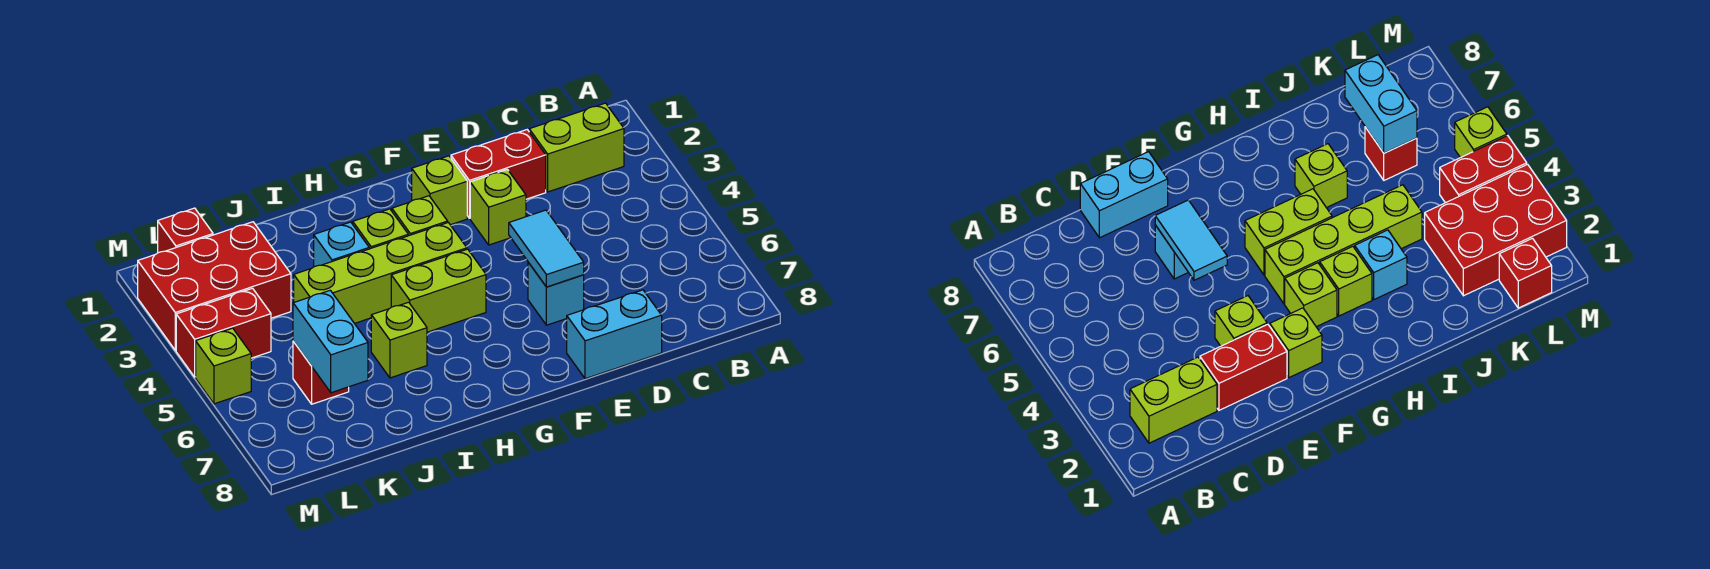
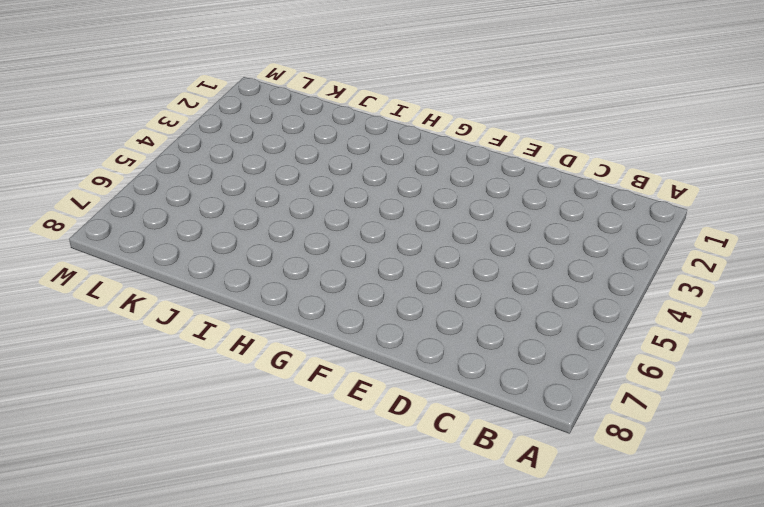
none -> lime brick B2:C2 level 1
none -> red brick D2:E2 level 1
none -> cyan brick D8:E8 level 1

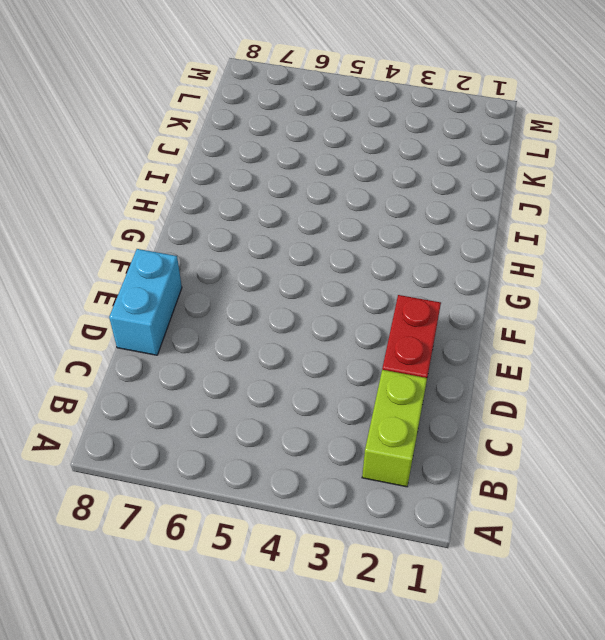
none -> lime brick E3 level 1
none -> cyan brick E6 level 1
none -> lime brick F2 level 1

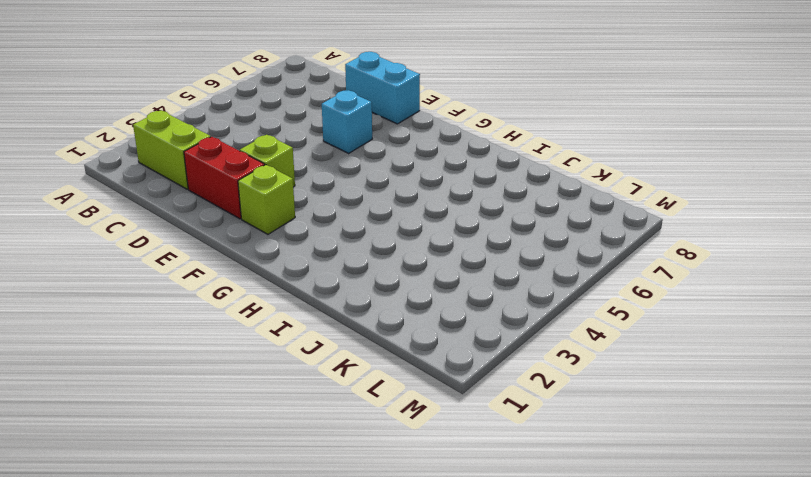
none -> lime brick G3 level 1
none -> lime brick G4:J4 level 1
none -> lime brick G5:H5 level 1

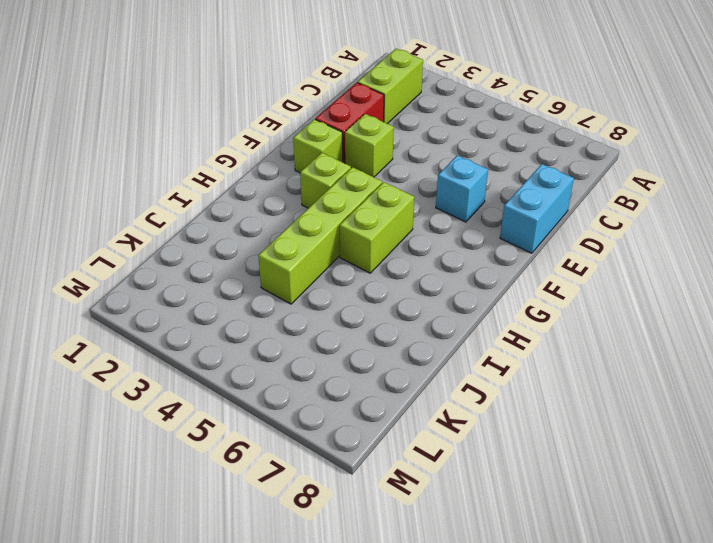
none -> lime brick H3 level 1
none -> cyan brick I3 level 1
none -> lime brick I6 level 1

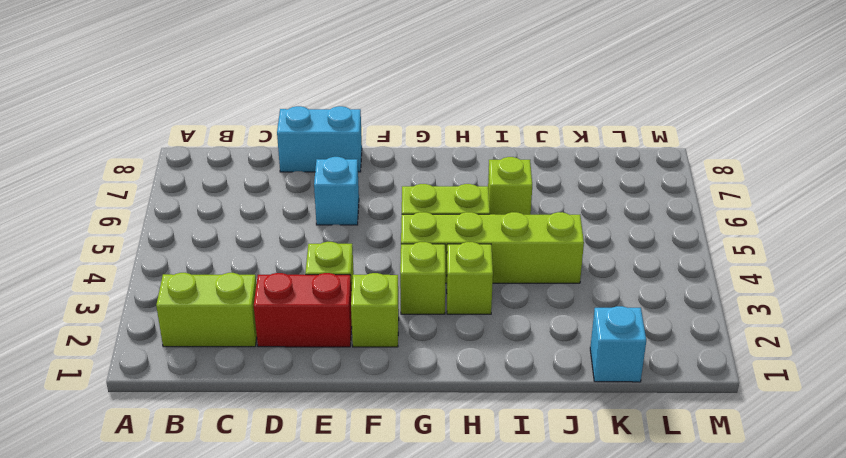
cyan brick K1 level 1 -> cyan brick I3 level 1
none -> red brick K2:M3 level 1
none -> red brick K6 level 1
none -> red brick L1 level 1

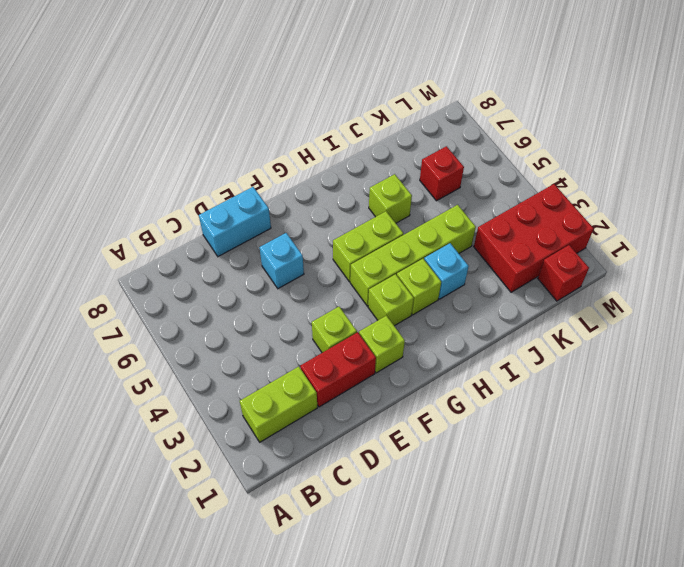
none -> red brick L4:M4 level 1
none -> lime brick M5 level 1
none -> cyan tile E5:E6 level 2

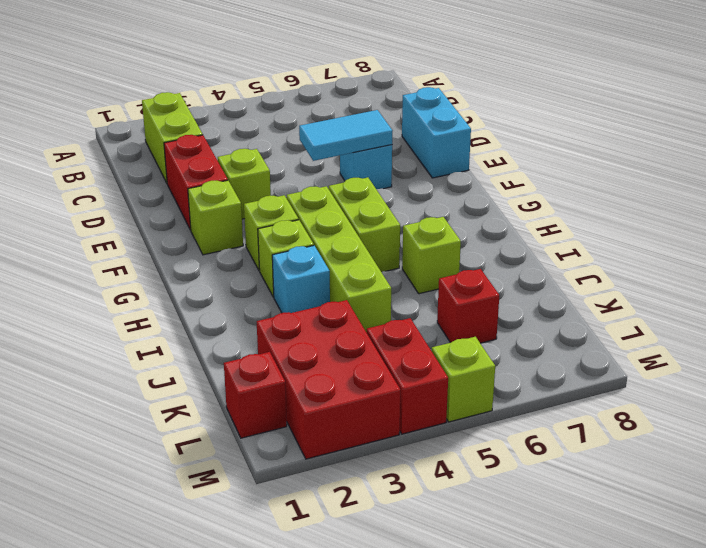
none -> cyan brick K6:K7 level 2

